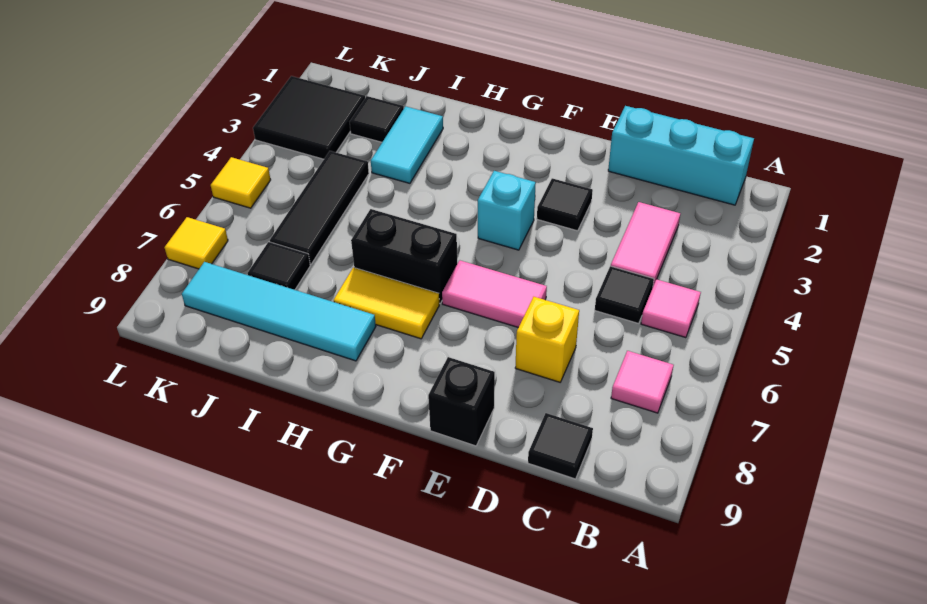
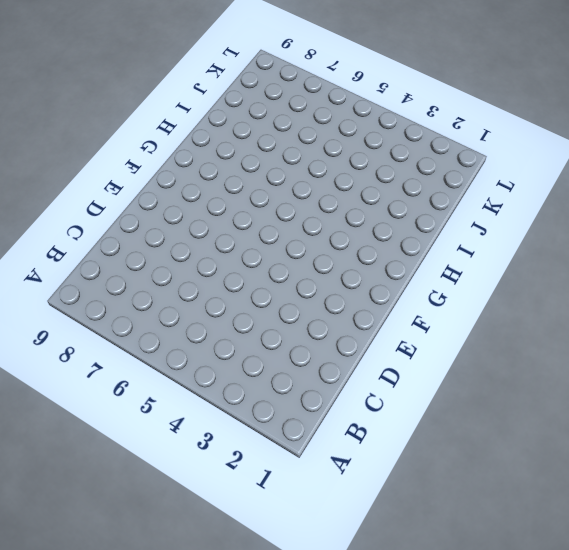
none -> cyan brick B1:D1 level 1
none -> pink tile B5 level 1
none -> pink tile B7 level 1

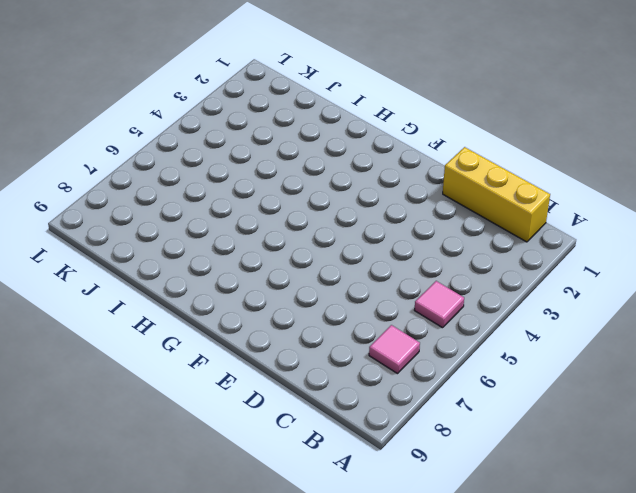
yellow brick B1:D1 level 1 -> cyan brick B1:D1 level 1
none -> pink tile C3:C4 level 1
none -> black tile C5 level 1
none -> black tile C9 level 1

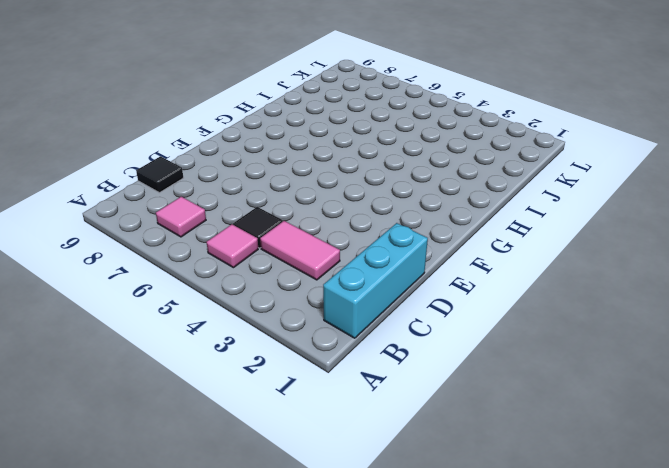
none -> yellow brick D7 level 1
none -> black tile E3 level 1
none -> pink tile E6:F6 level 1

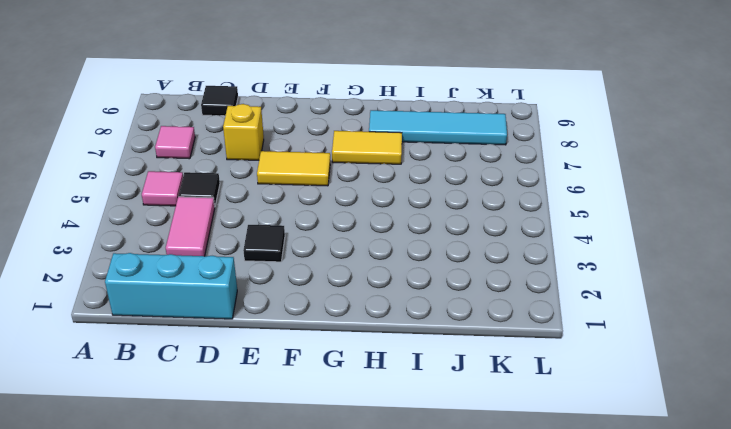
yellow tile E6:F6 level 1 -> pink tile E6:F6 level 1
none -> black brick E9 level 1
none -> cyan brick F4 level 1
none -> black brick G6:H6 level 1

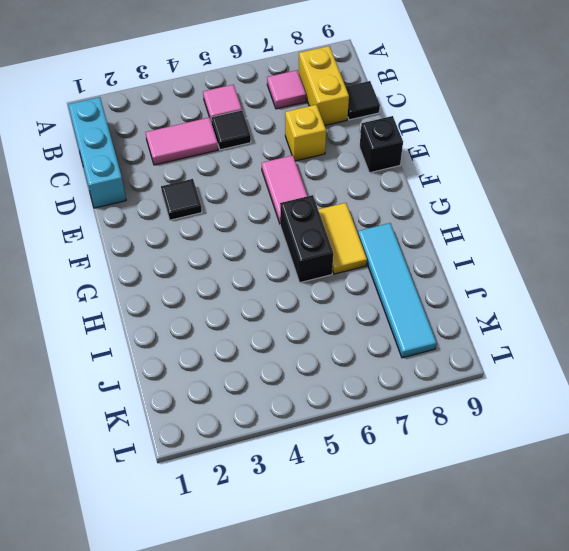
yellow brick B8:C8 level 1 -> none
none -> cyan brick F4 level 1
none -> cyan tile I2:I3 level 1
none -> black tile J2 level 1

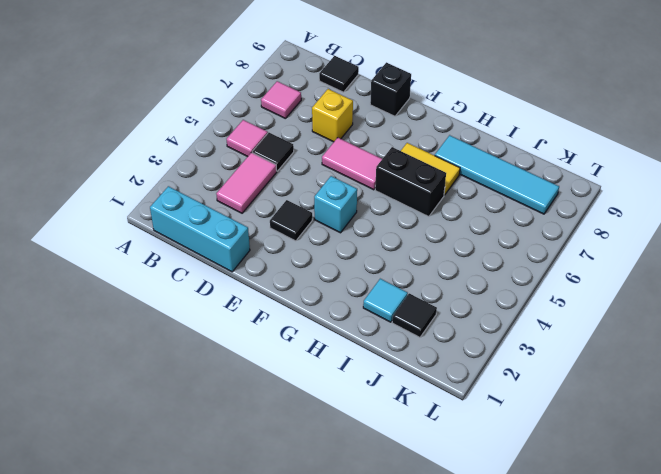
cyan tile I2 level 1 -> cyan tile I2:I3 level 1
none -> black tile J4:J6 level 1
none -> black tile J7 level 1
none -> black tile K2:L3 level 1

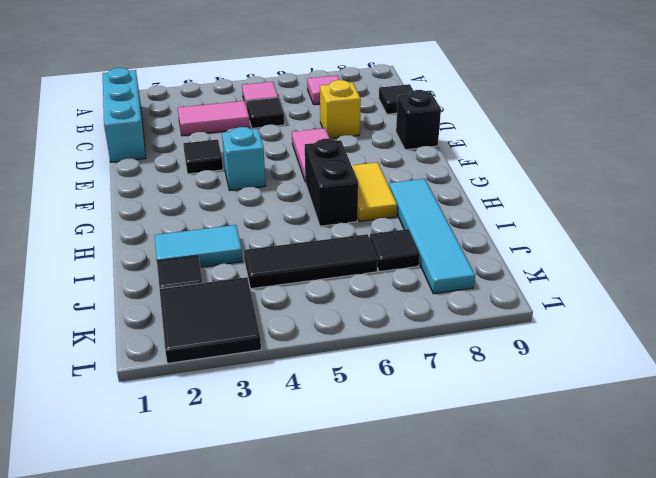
none -> yellow tile L5 level 1
none -> yellow tile L7 level 1

